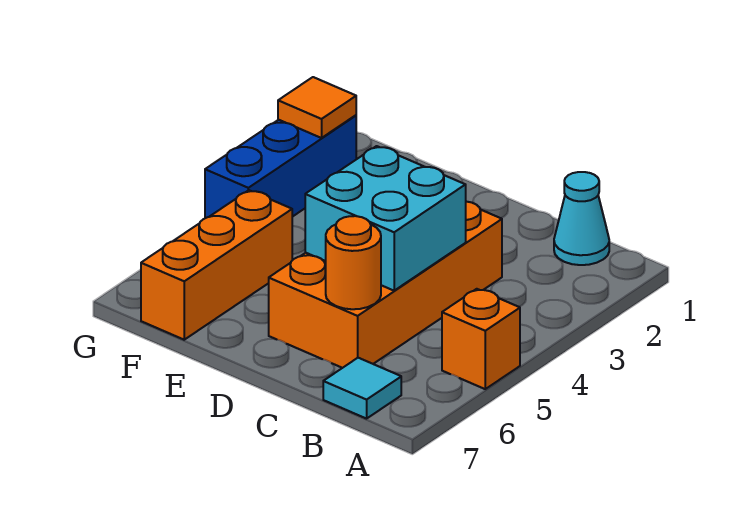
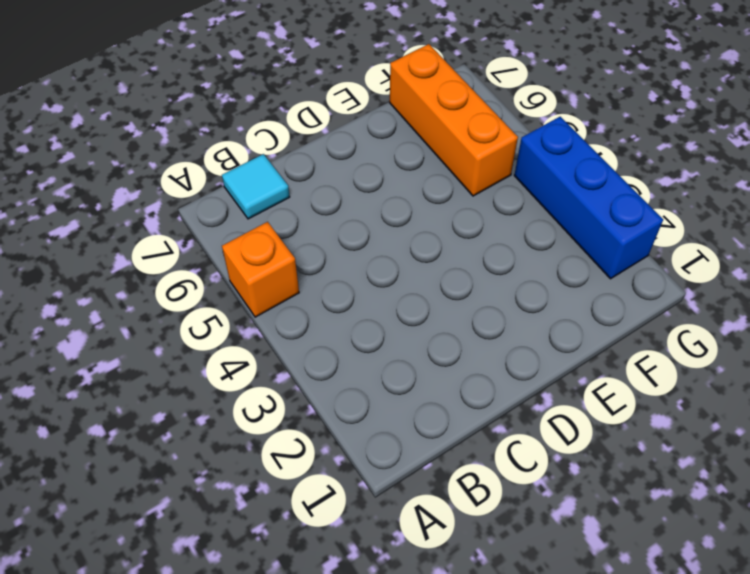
none -> cyan cone B1 level 1
none -> orange brick C3:D6 level 1

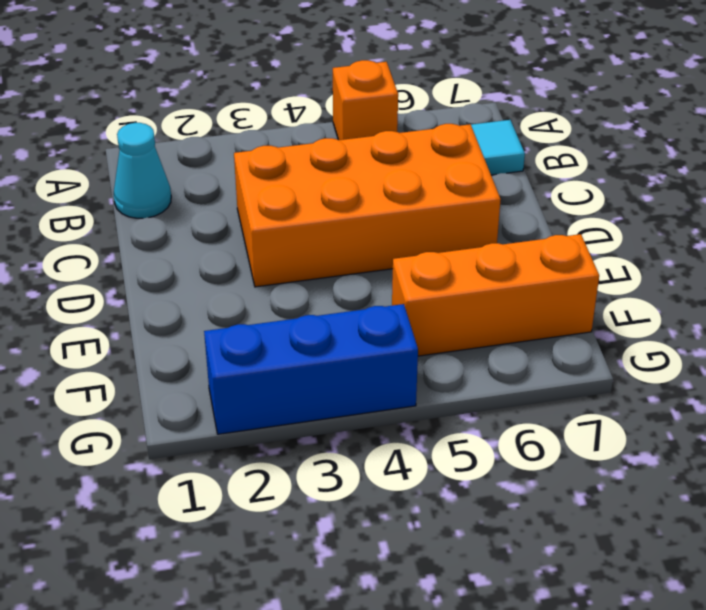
none -> cyan brick C4:D5 level 2
none -> orange round brick C6 level 2

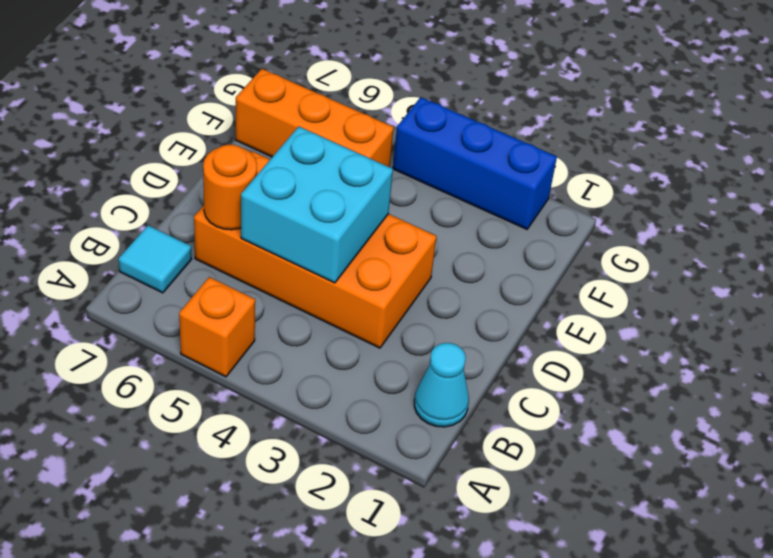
none -> orange tile G2 level 2

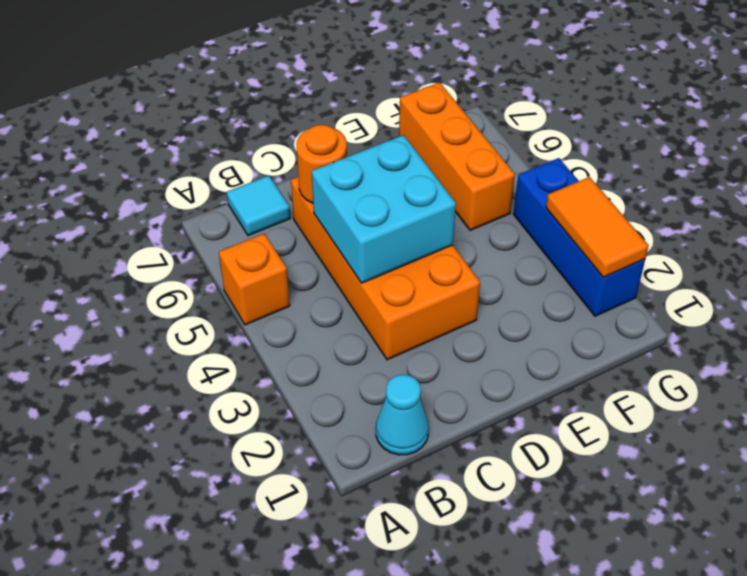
orange tile G2:G3 level 2 -> orange tile G2 level 2

